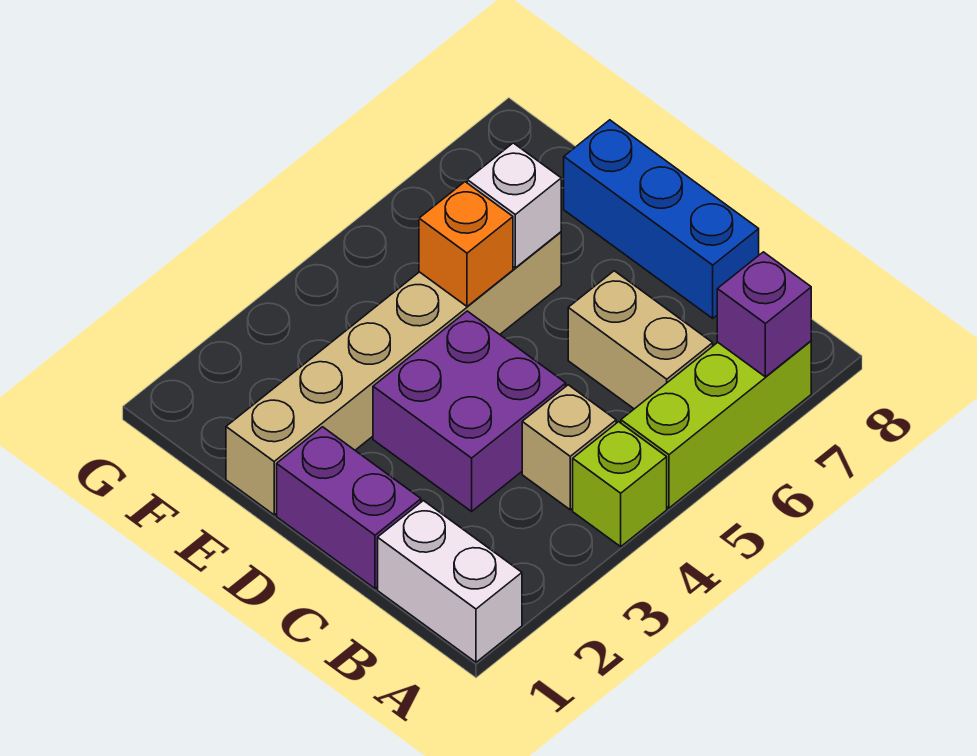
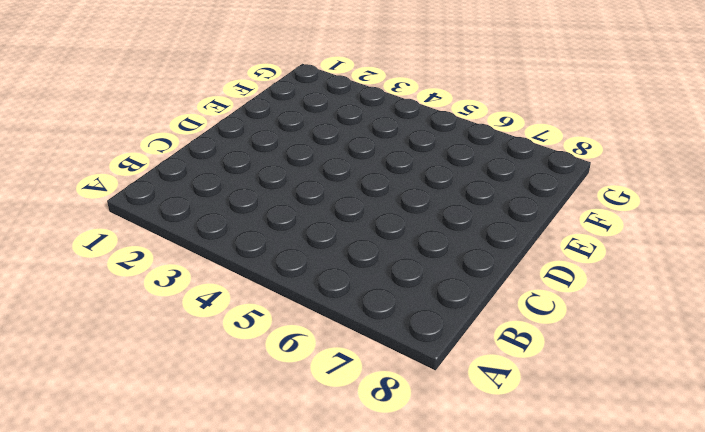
none -> white brick A1:B1 level 1
none -> lime brick A4 level 1
none -> lime brick A5:A7 level 1

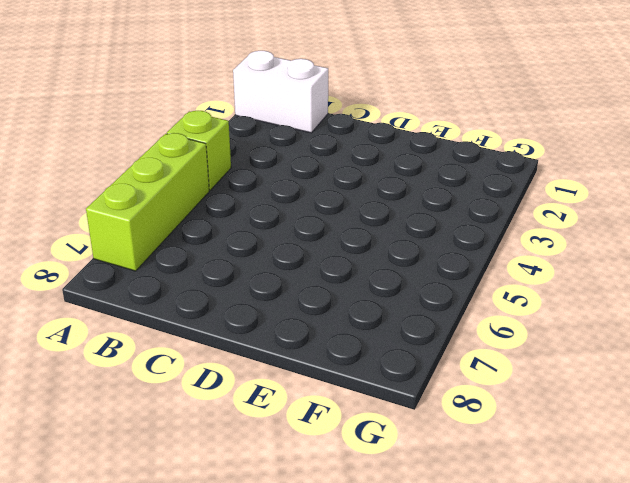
none -> tan brick B4 level 1
none -> tan brick B6:C6 level 1
none -> purple brick C1:D1 level 1

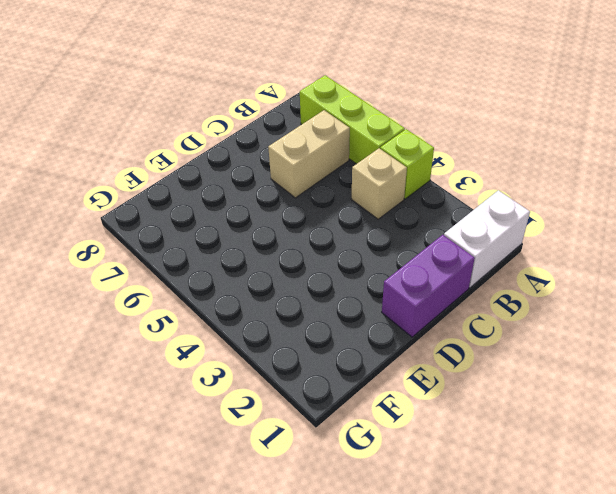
none -> purple brick C3:D4 level 1
none -> blue brick C8:E8 level 1
none -> tan brick E1:E6 level 1

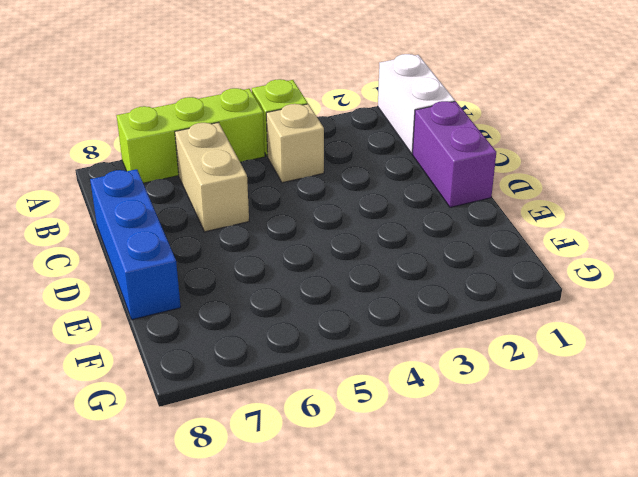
none -> purple brick C3:D4 level 1
none -> tan brick E1:E6 level 1
none -> purple brick A7 level 2

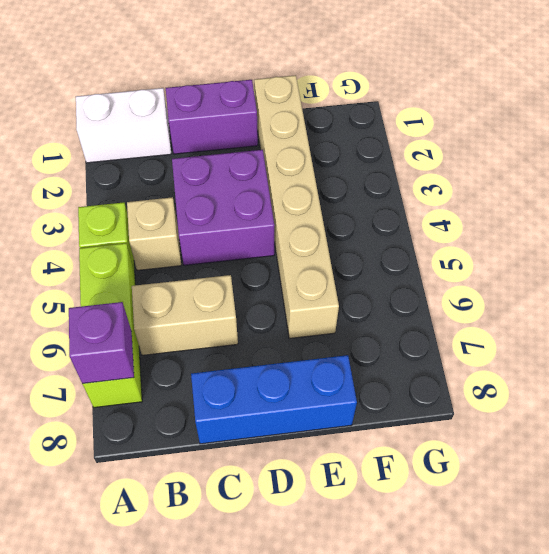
none -> orange brick E5 level 2
none -> white brick E6 level 2

